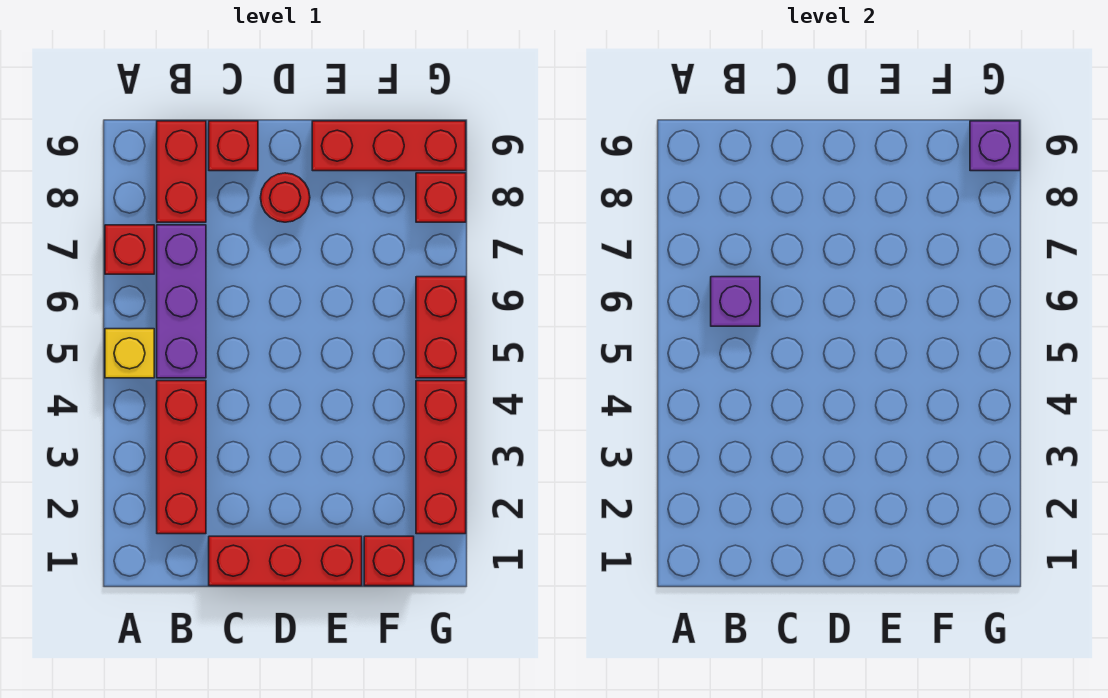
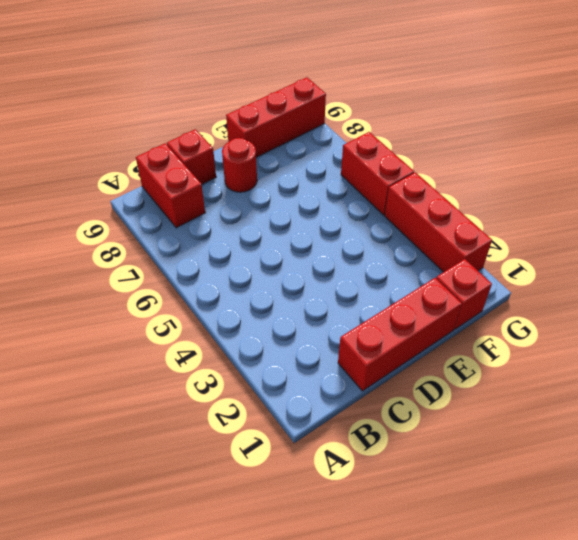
none -> yellow brick A5 level 1
none -> red brick A7 level 1
none -> red brick B2:B4 level 1

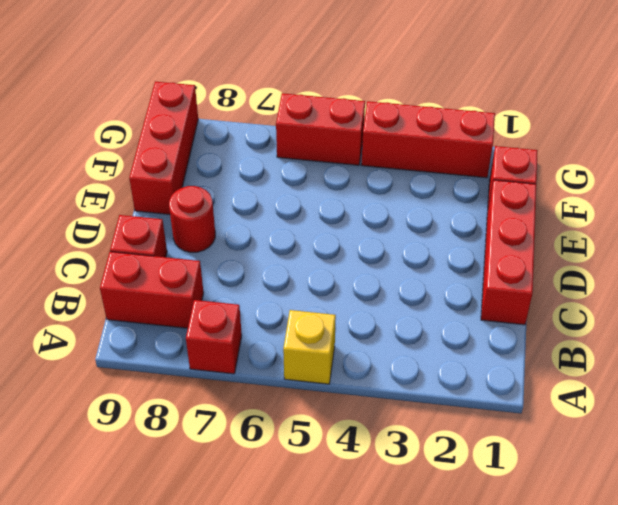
none -> red brick B2:B4 level 1
none -> purple brick B5:B7 level 1
none -> red brick G8 level 1

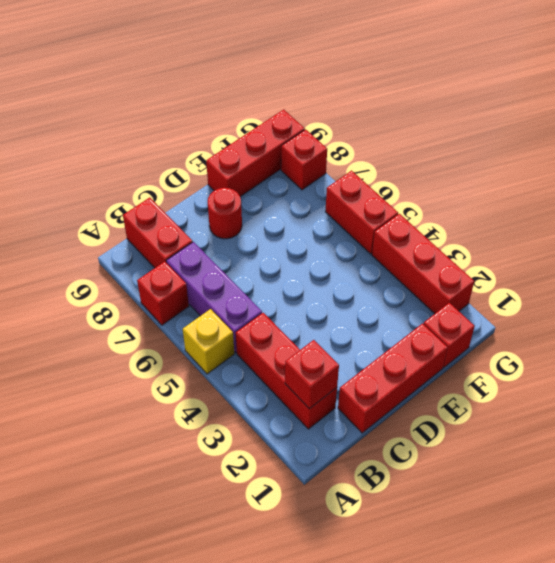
red brick B2 level 2 -> red brick C9 level 1
none -> purple brick B6 level 2
none -> purple brick G9 level 2

